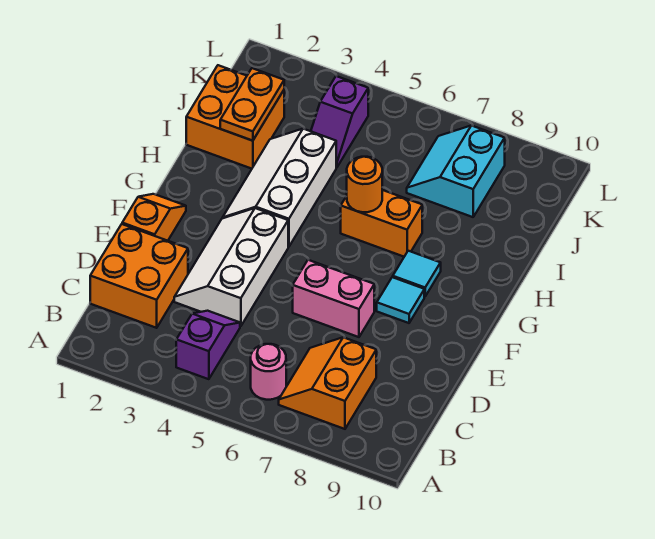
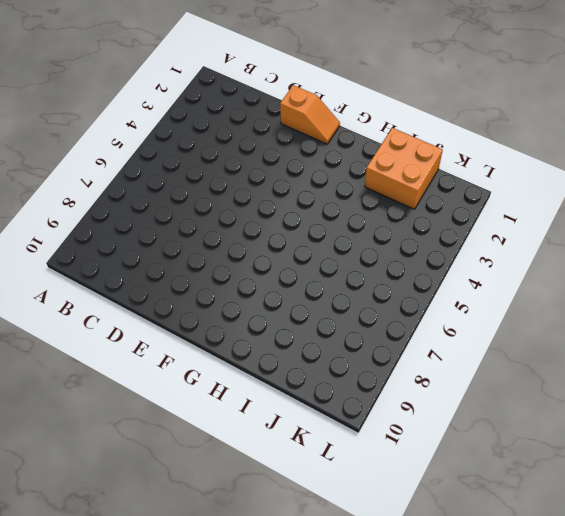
none -> purple slope B4:C4 level 1 top B
none -> pink round brick B6 level 1
none -> orange slope B7:C8 level 1 top 8

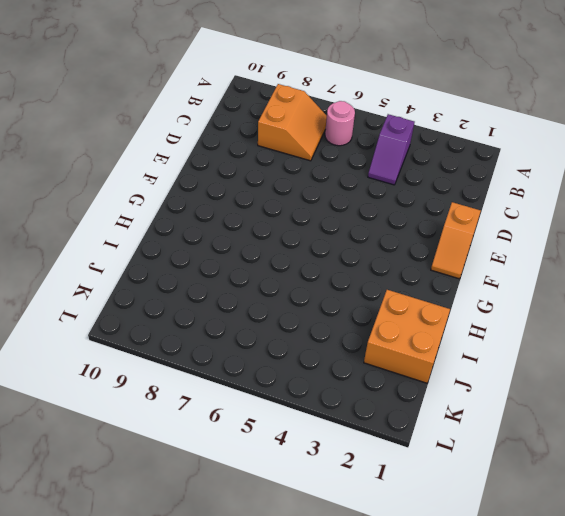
none -> orange brick C1:D2 level 1
none -> white slope D3:F4 level 1 top 4
none -> pink brick E6:E7 level 1

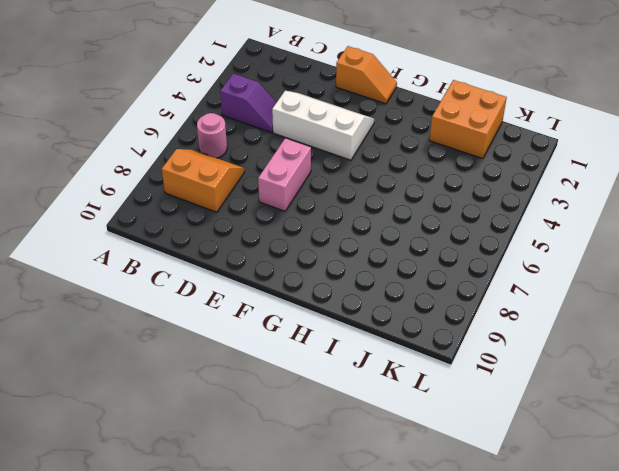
none -> orange brick C1:D2 level 1
none -> cyan tile F8 level 1
none -> white slope G3:I4 level 1 top 4

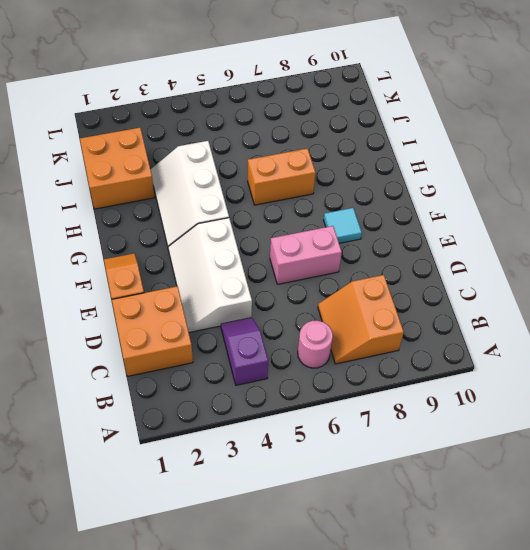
none -> cyan tile G8 level 1
none -> purple slope J4:K4 level 1 top K
none -> cyan slope J7:K8 level 1 top 8

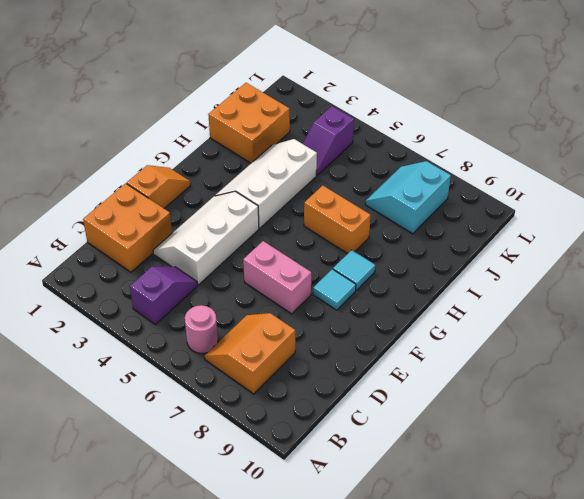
none -> orange round brick H6 level 2
none -> orange plate I2:J2 level 2

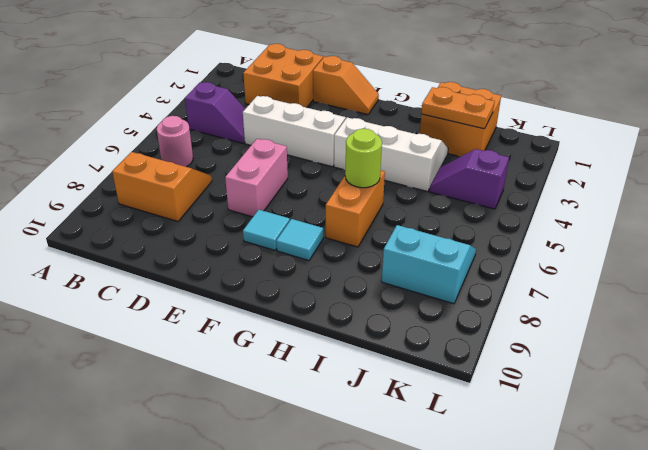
lime round brick H6 level 2 -> orange round brick H6 level 2

